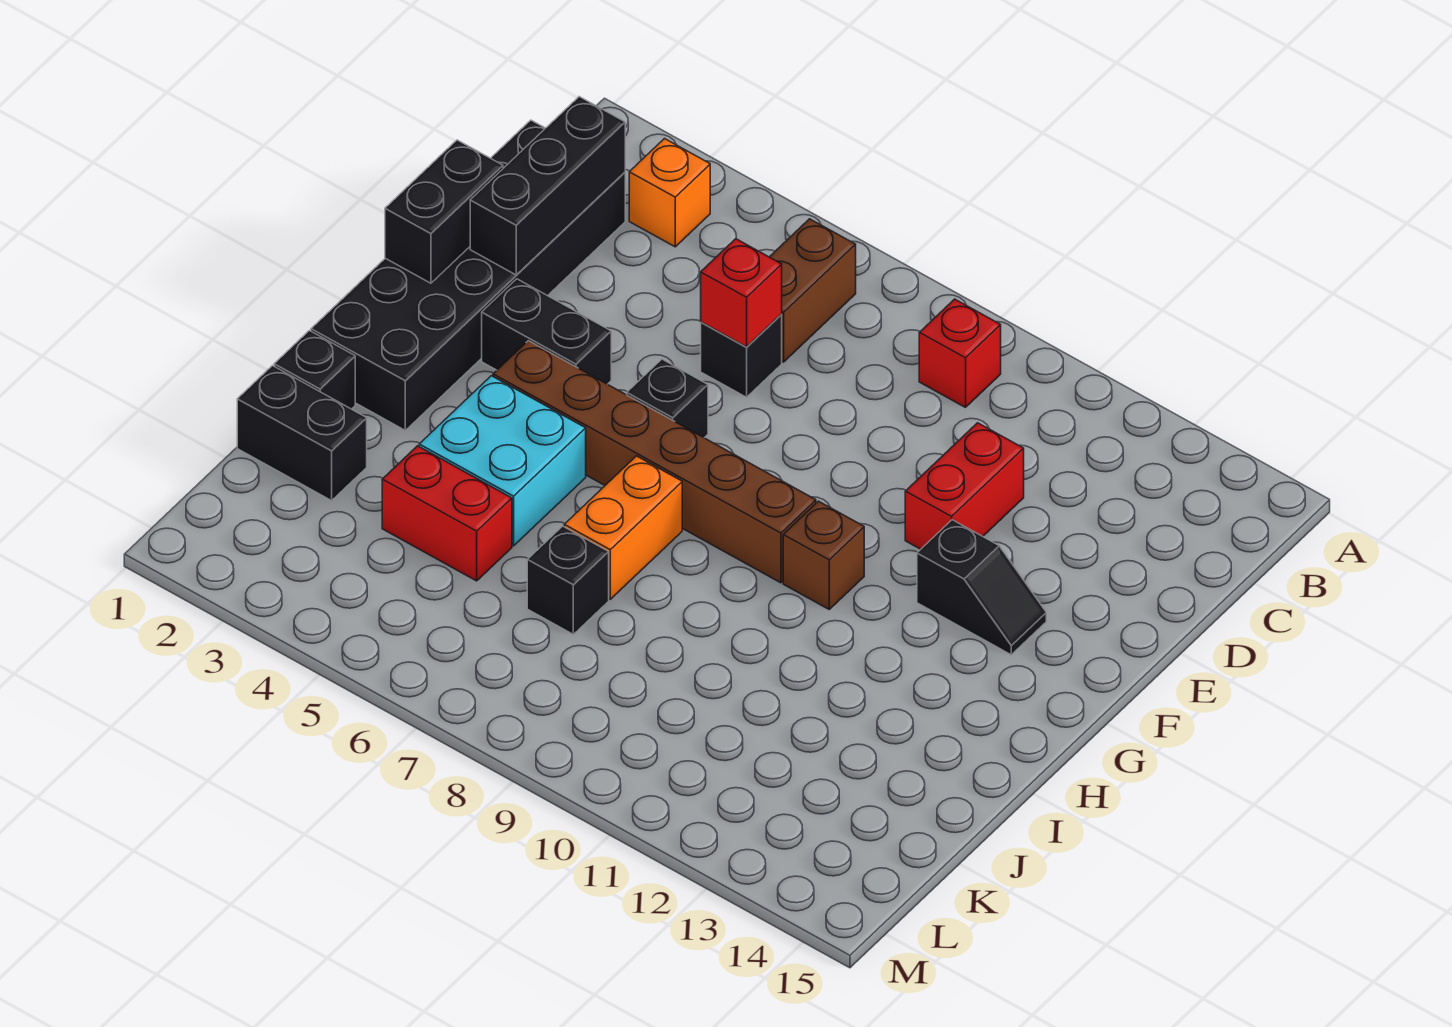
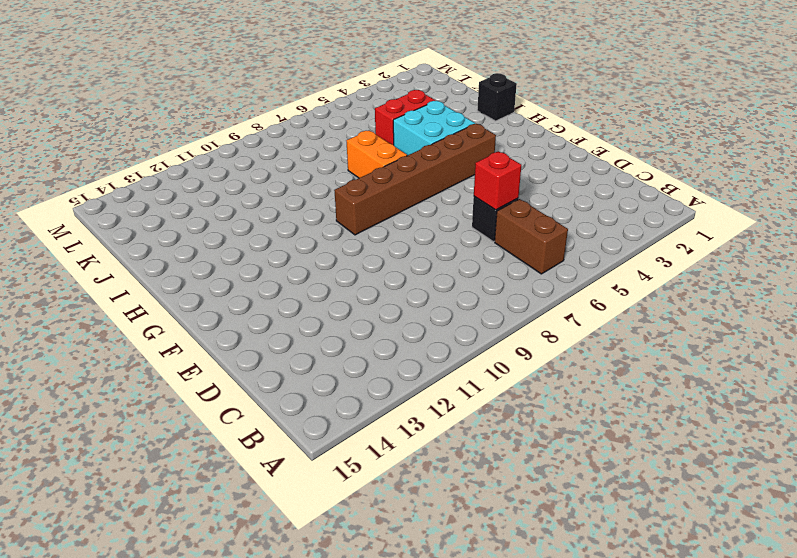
none -> orange brick B3 level 1
none -> red brick B9 level 1
none -> black brick C1:H2 level 1

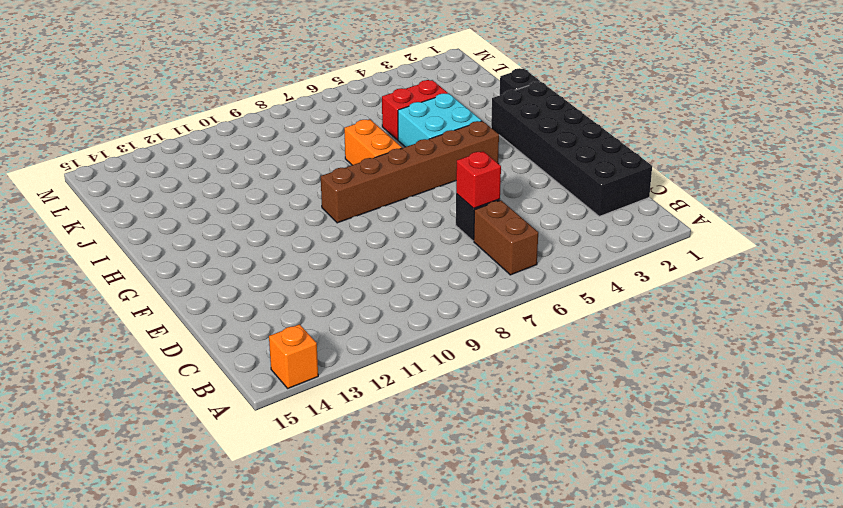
orange brick A14 level 1 -> orange brick B3 level 1
none -> red brick B9 level 1
none -> red brick D11:E11 level 1
none -> black brick F3:F4 level 1

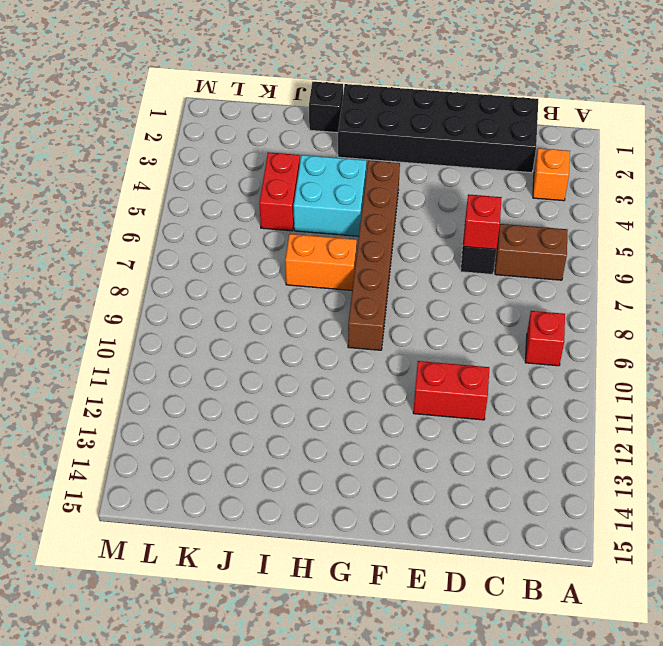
none -> black brick F3:F4 level 1
none -> black brick F6 level 1
none -> black slope F12:F13 level 1 top 12

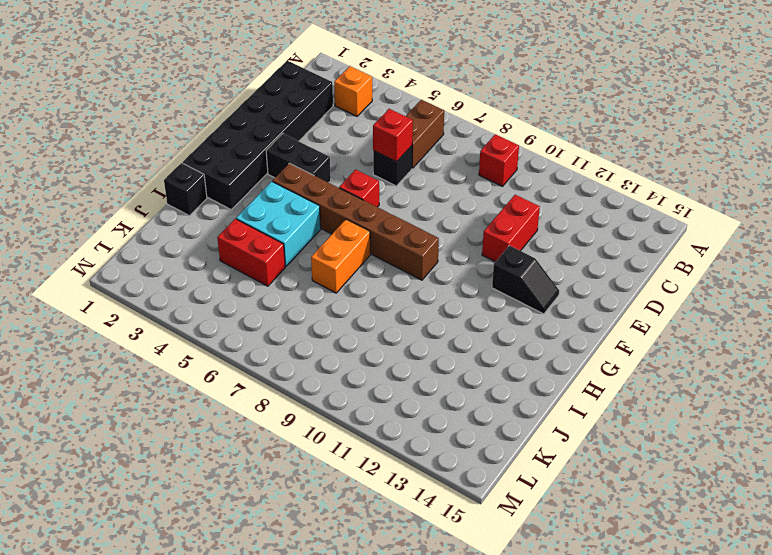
red brick F6 level 1 -> black brick F6 level 1
none -> brown brick G10 level 1
none -> black brick J1:J2 level 1
none -> black brick J7 level 1

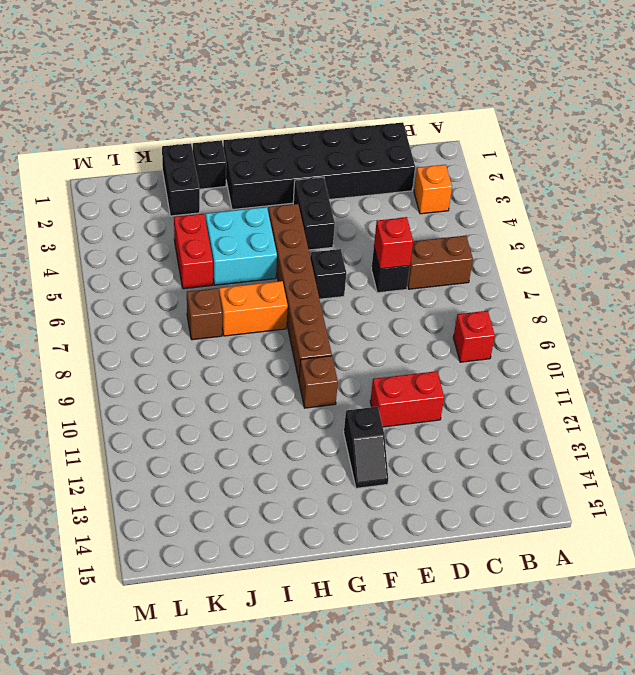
brown brick J7 level 1 -> black brick J7 level 1
none -> black brick C2:E2 level 2
none -> black brick E1:F1 level 2

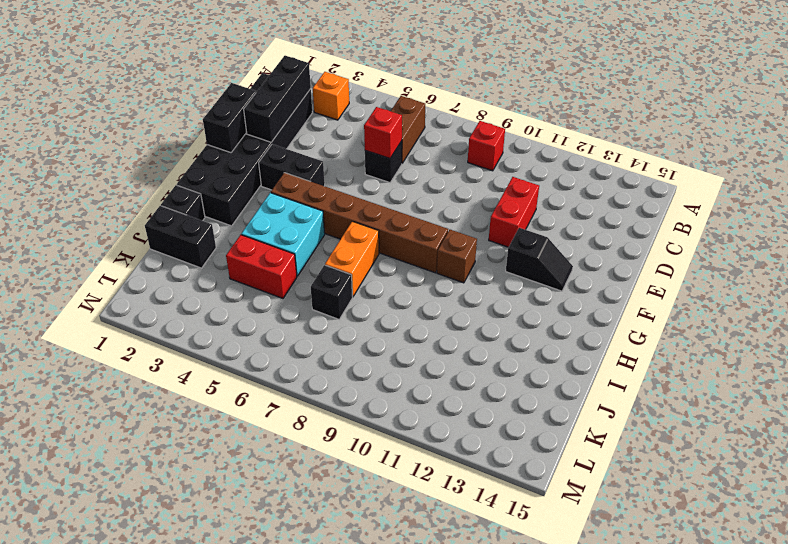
none -> black brick F6 level 1

